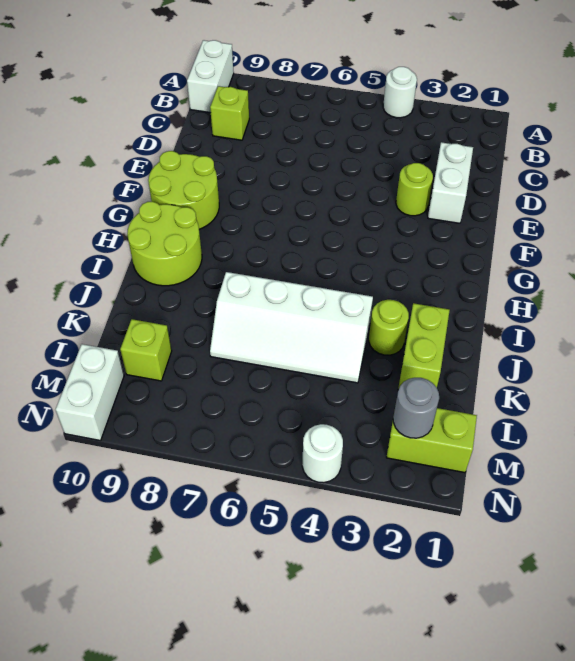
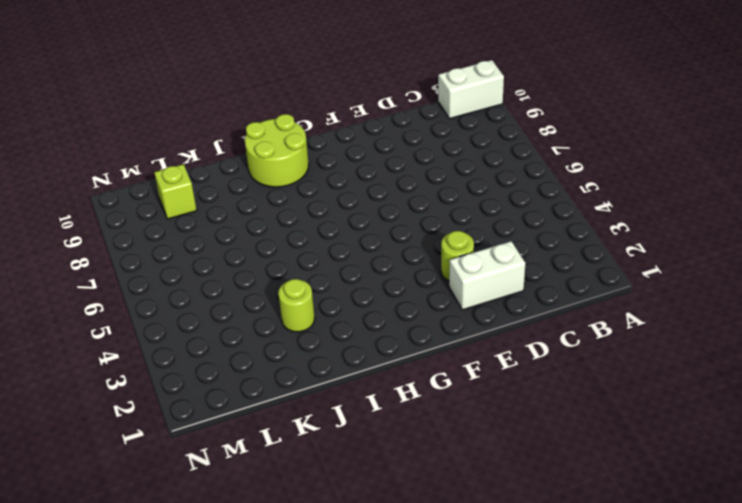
none -> white round brick A4 level 1
none -> lime brick C9 level 1
none -> lime round brick F9:G10 level 1

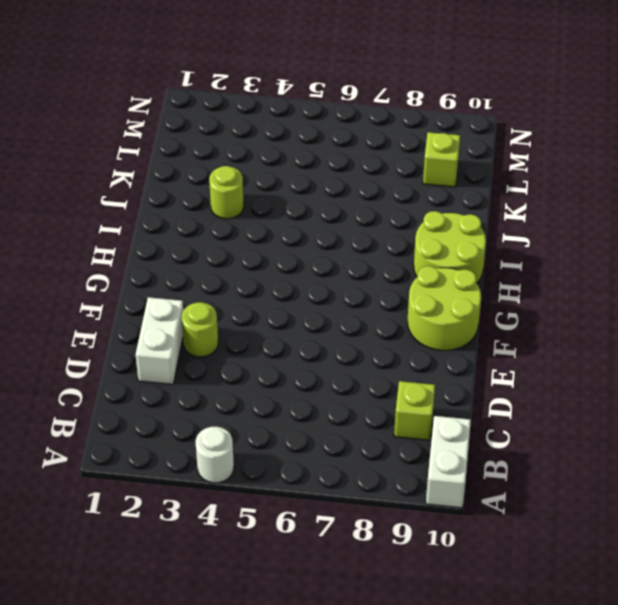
none -> lime brick J2:K2 level 1
none -> white slope J4:K7 level 1 top J
none -> lime brick M1:M2 level 1

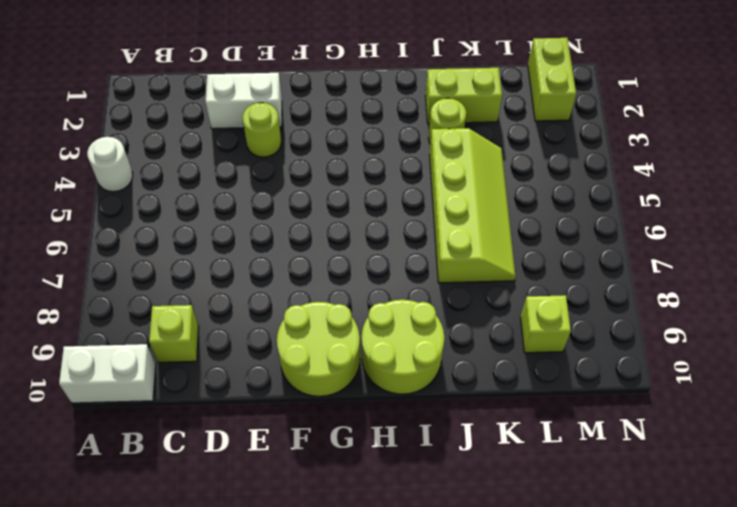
lime slope J4:K7 level 1 top J -> white slope J4:K7 level 1 top J
none -> white brick M10:N10 level 1
none -> white round brick N4 level 1
none -> grey round brick M2 level 2

